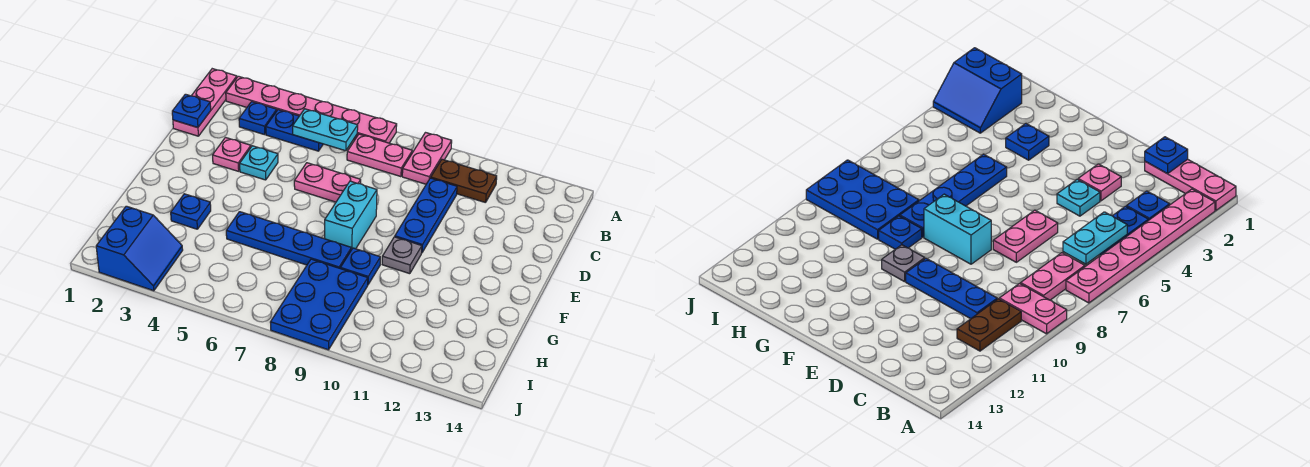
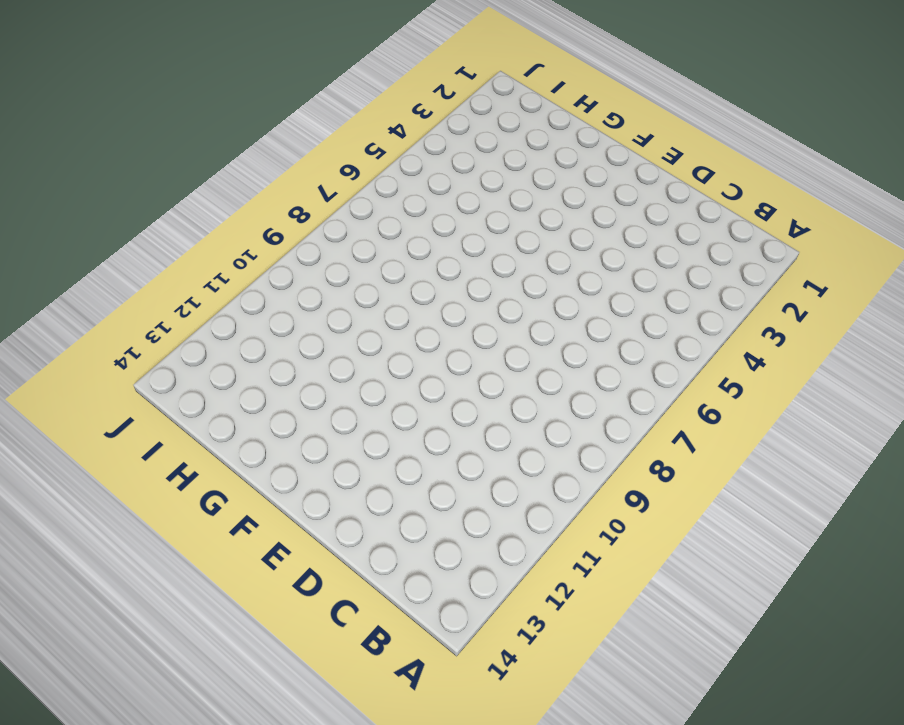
none -> pink plate A1:C1 level 1
none -> pink plate A2:A7 level 1
none -> pink plate A9:B9 level 1

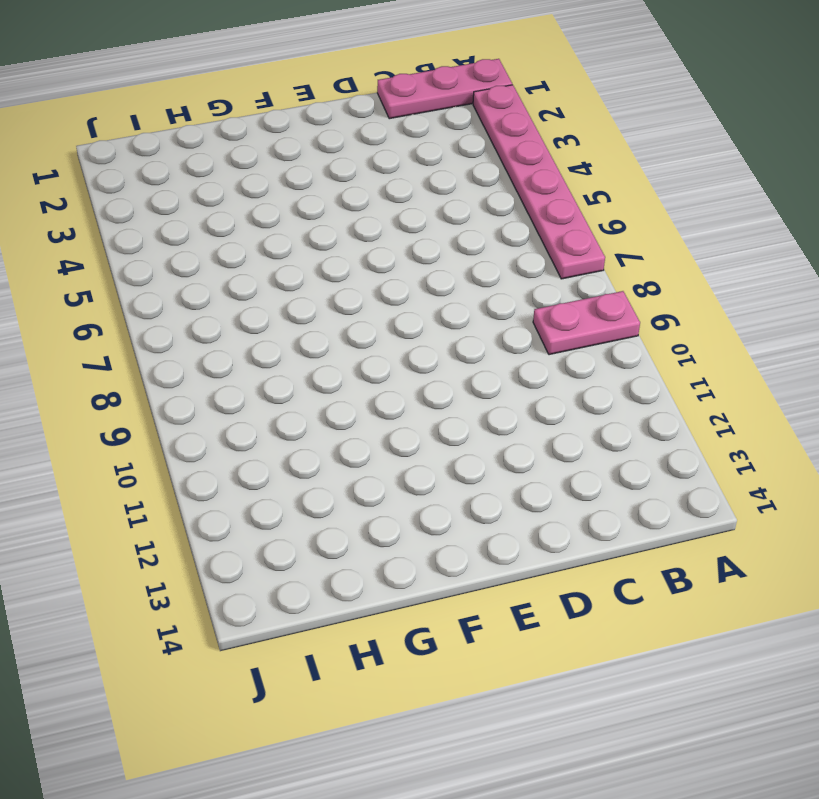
none -> blue plate B3 level 1
none -> blue plate B4:B5 level 1
none -> pink plate B7:B8 level 1

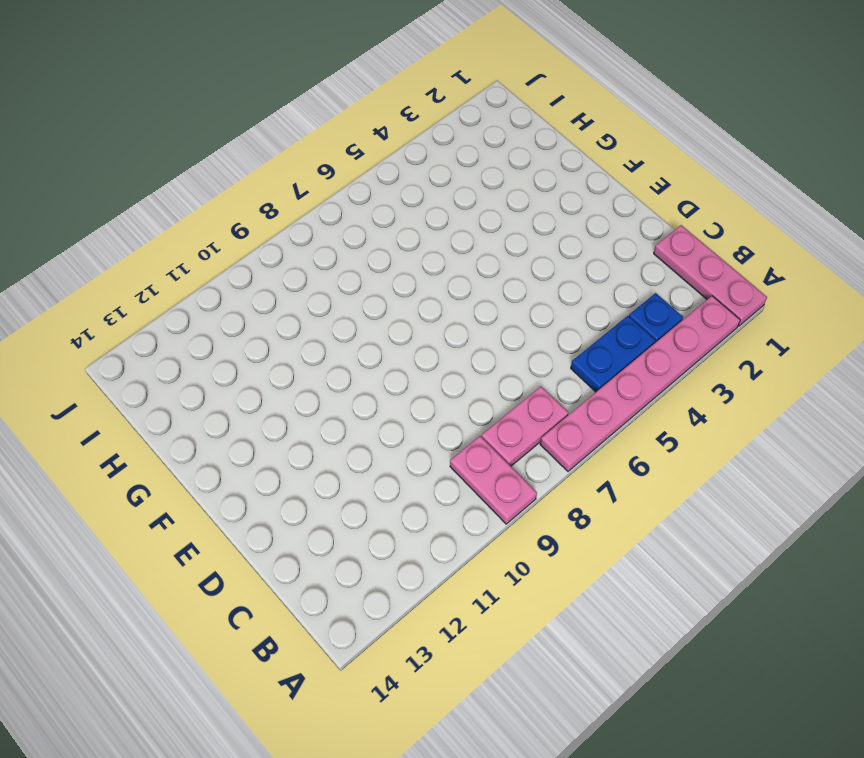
none -> brown plate B10:B11 level 1
none -> blue plate C10:E10 level 1
none -> pink plate D3 level 1

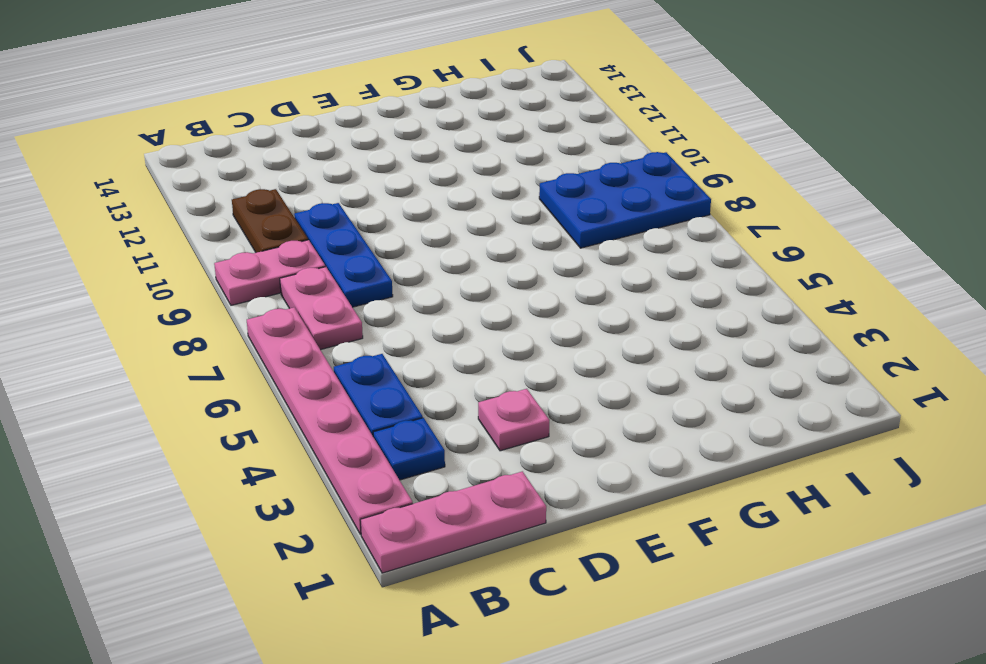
blue plate C8:C10 level 1 -> blue plate C10:E10 level 1
none -> cyan plate D4 level 1
none -> pink plate D6:D7 level 1
none -> cyan brick E8:F8 level 1

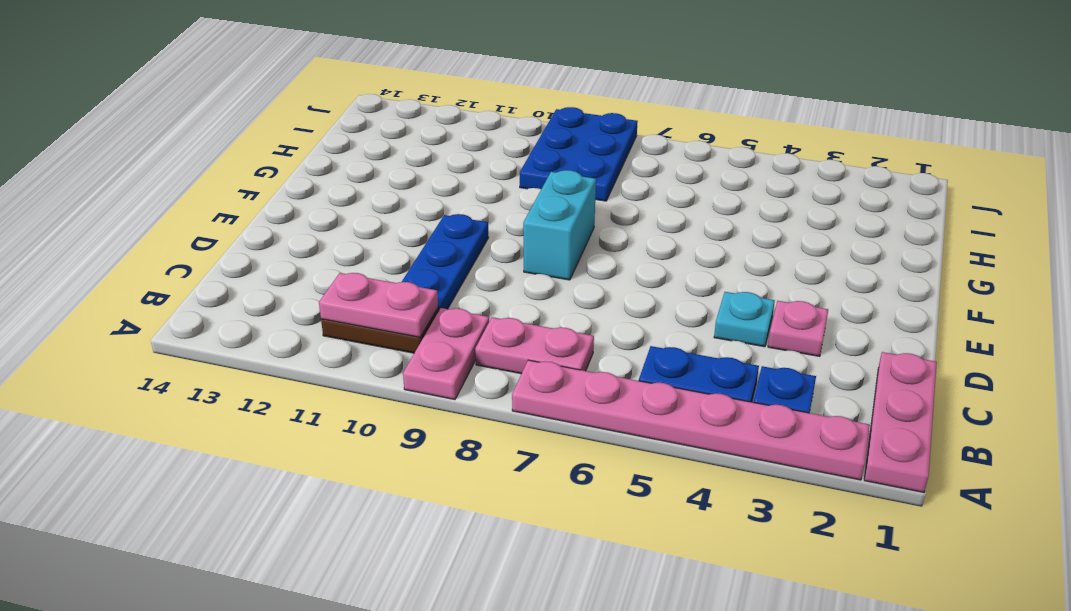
pink plate B10:B11 level 2 -> pink plate D6:D7 level 1
none -> grey plate F10 level 1
none -> blue plate G3 level 1
none -> blue plate G5:G8 level 1

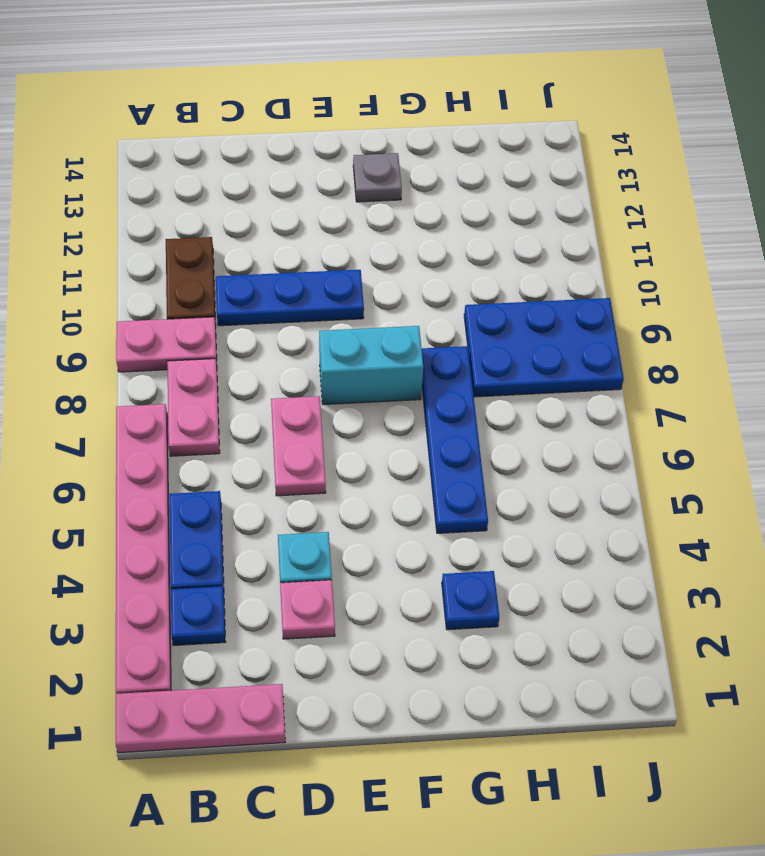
grey plate F13 level 1 -> grey plate F10 level 1
none -> blue plate G9 level 1
none -> blue slope I2:J3 level 1 top 2
none -> cyan plate B5:B6 level 2

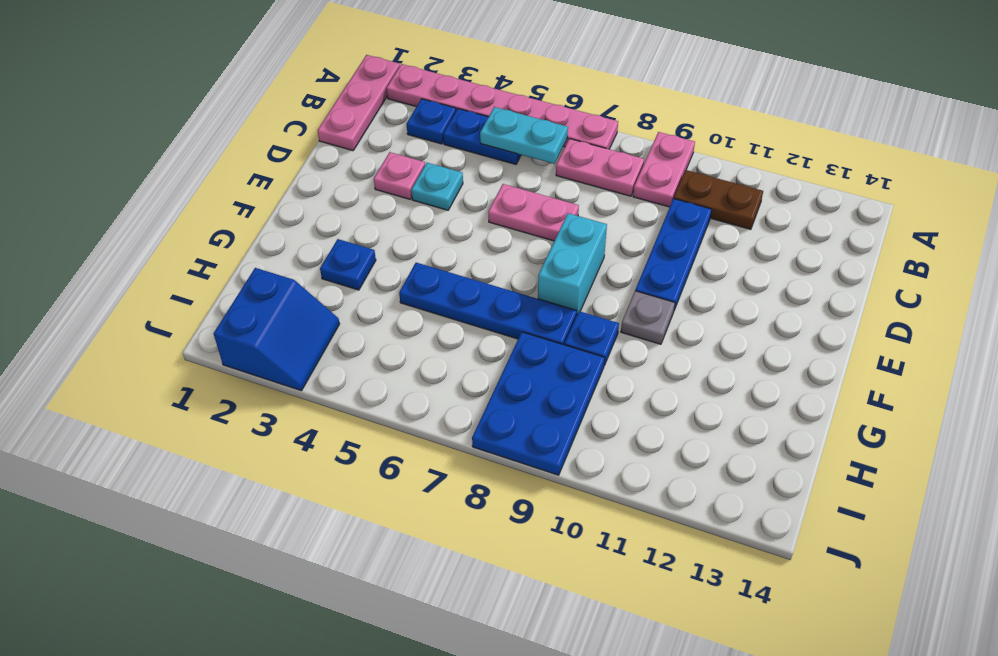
none -> blue plate C1 level 2

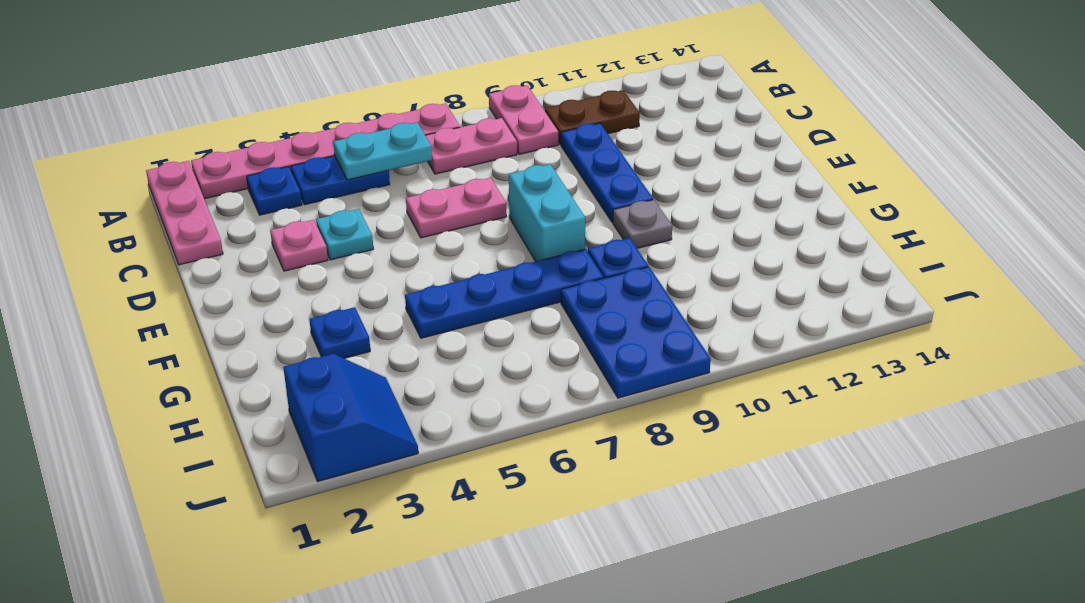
none -> blue plate C1 level 2

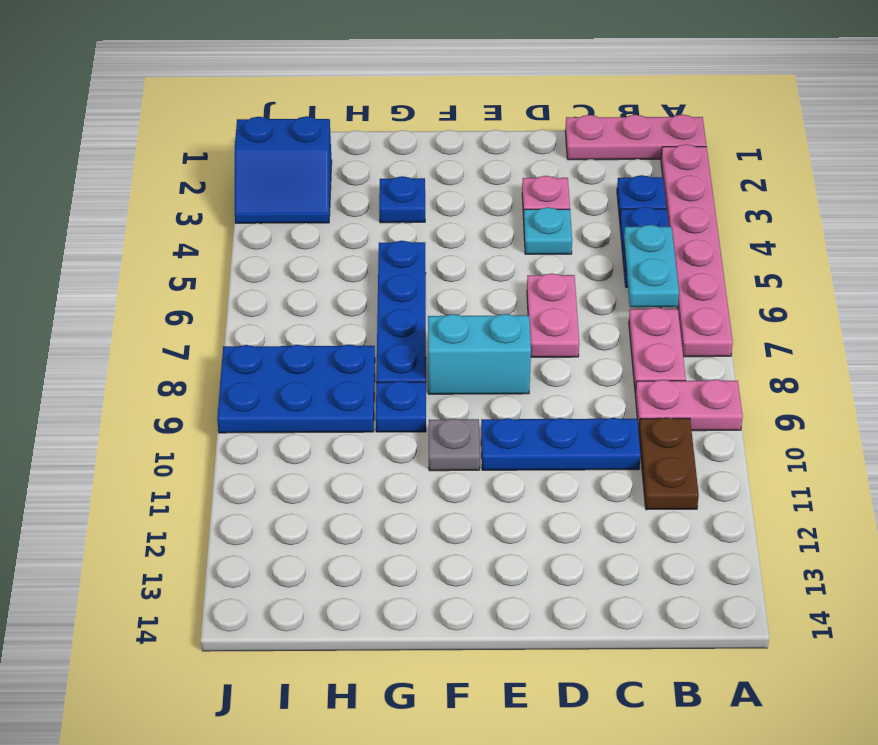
none -> blue plate C1 level 2

